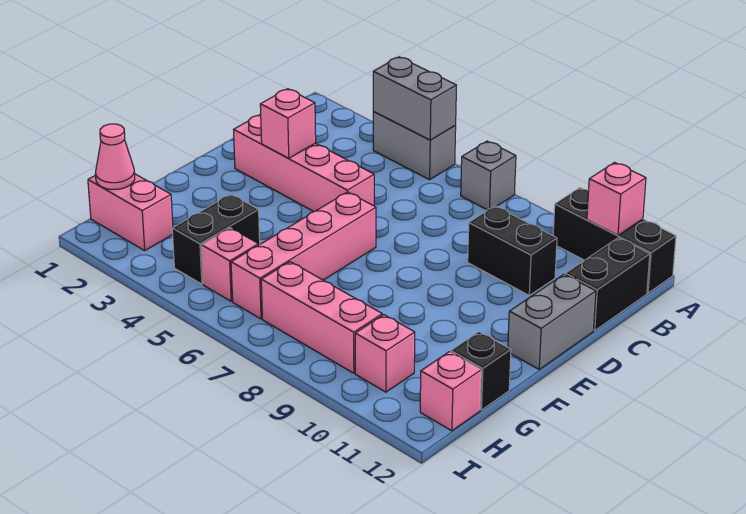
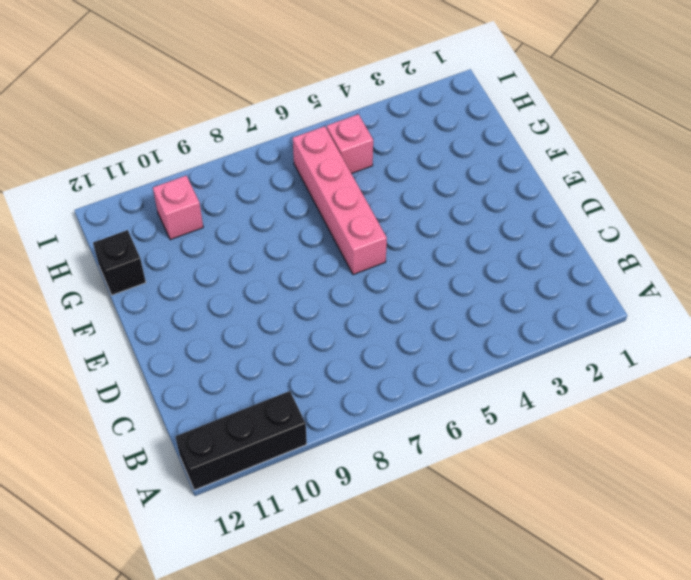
none -> grey brick A4:A5 level 1
none -> grey brick A7 level 1
none -> black brick B12:C12 level 1

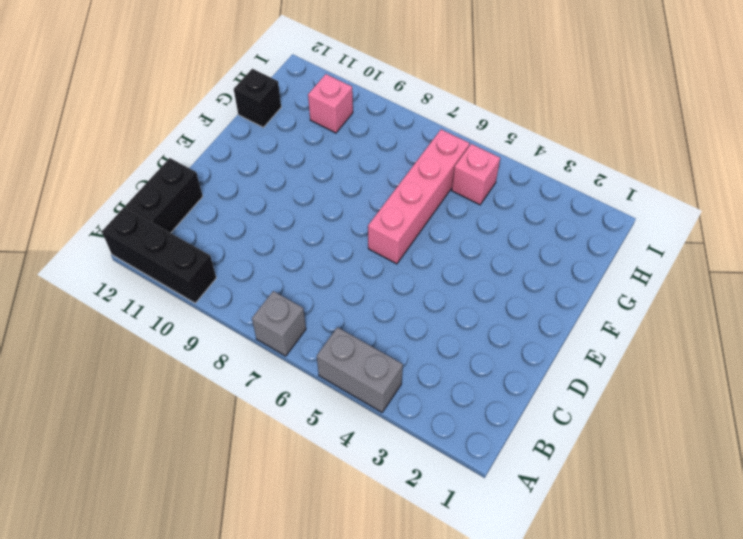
none -> black brick C9:C10 level 1
none -> pink brick D2:D5 level 1
none -> grey brick D12:E12 level 1

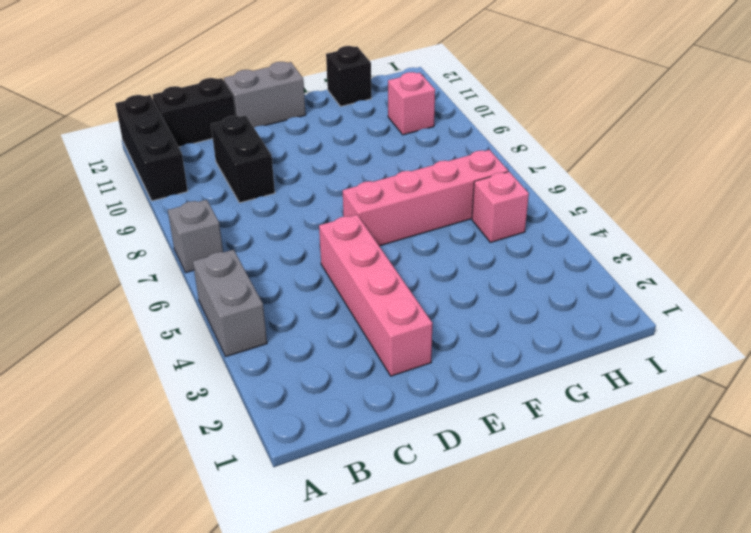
none -> black brick G4:H4 level 1
none -> pink brick H1:H2 level 1
none -> pink brick H7:H9 level 1

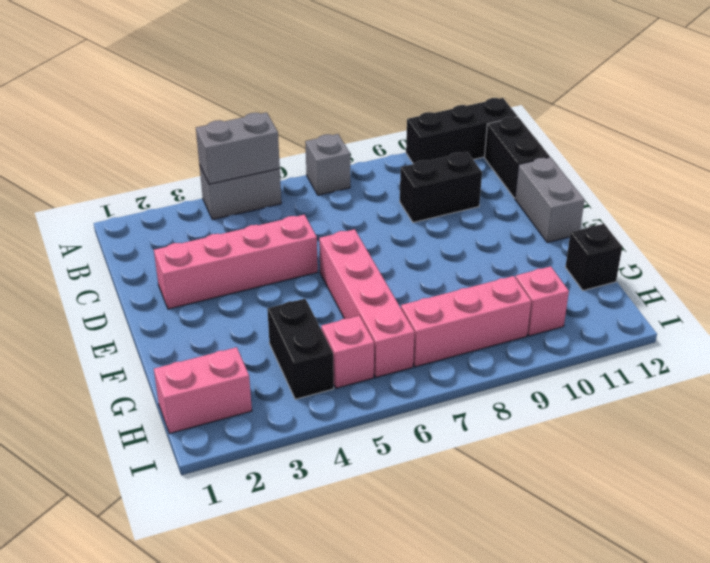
none -> pink brick H12 level 1
none -> pink brick A11 level 2
none -> pink brick D3 level 2

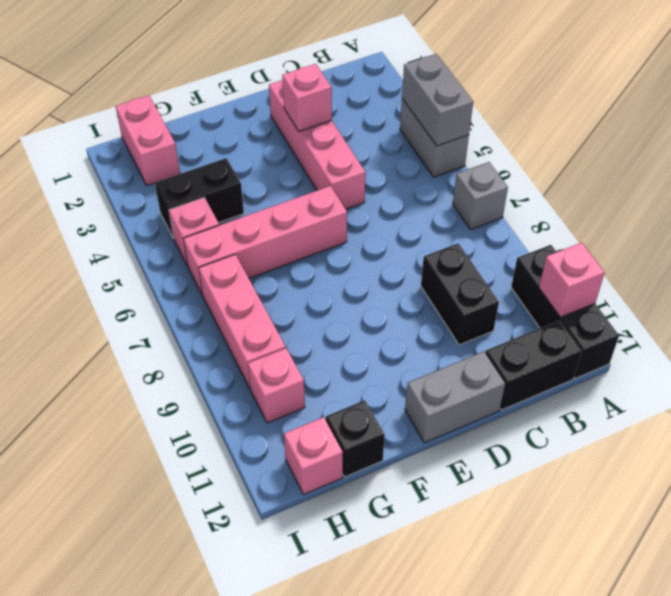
none -> pink cone H1 level 2

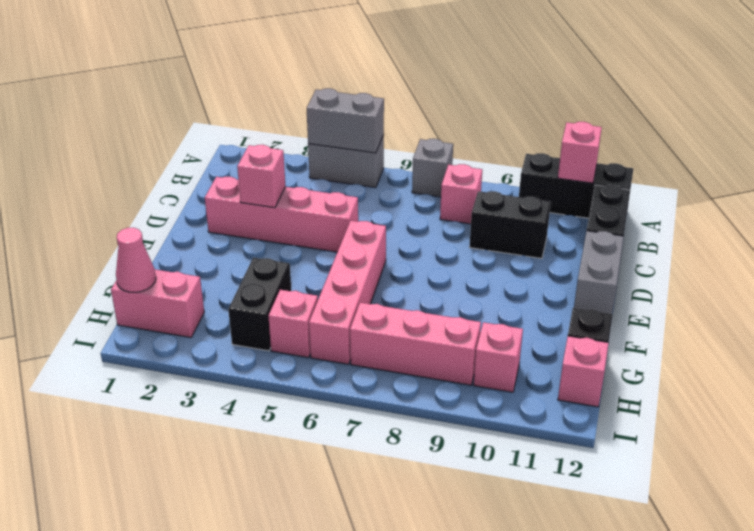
pink brick B8 level 1 -> none

